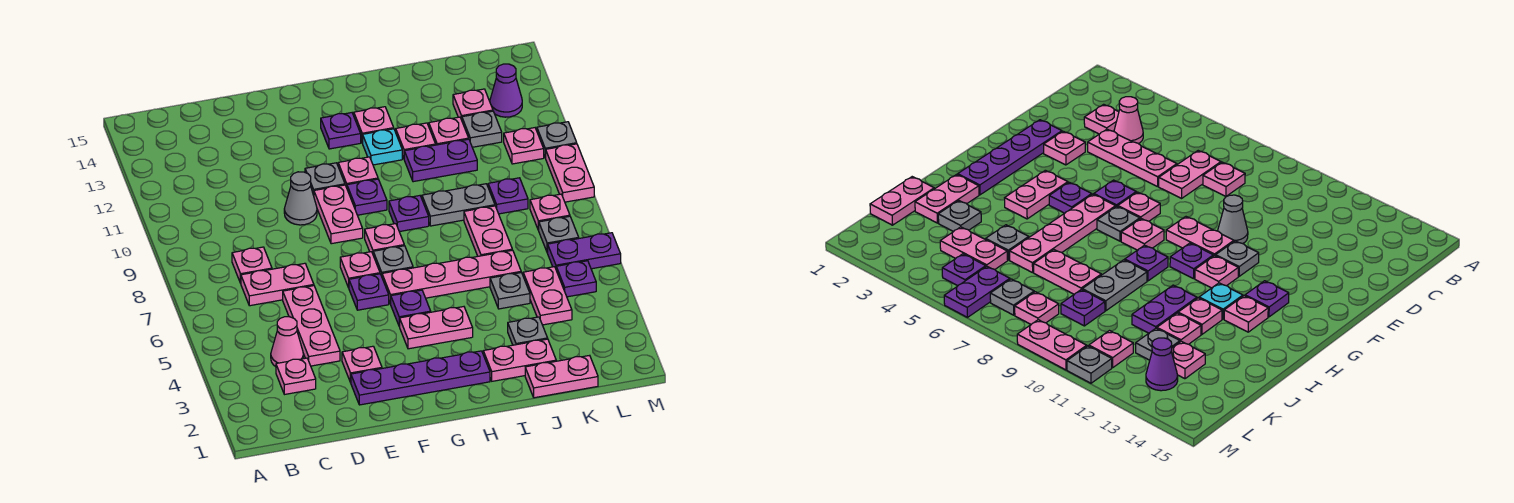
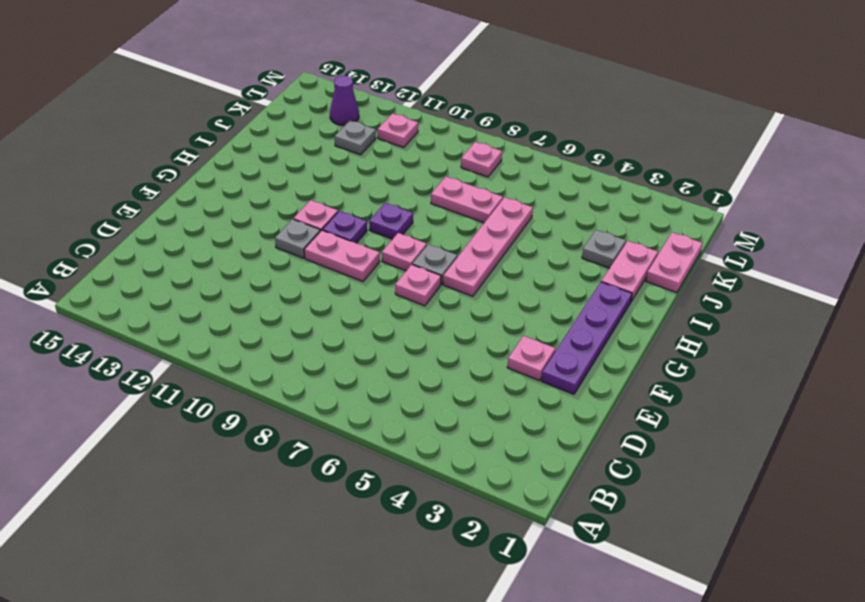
none -> pink plate C3 level 1
none -> pink cone C4 level 1
none -> pink plate C7:D7 level 1
none -> pink plate C8 level 1

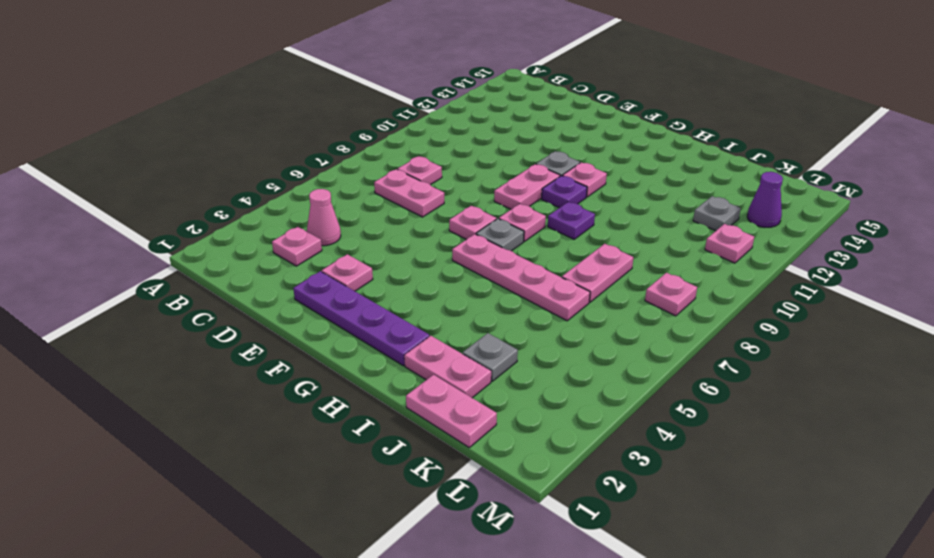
none -> pink plate D4:D6 level 1
none -> grey cone E10 level 1
none -> purple plate F6 level 1
none -> pink plate G4:H4 level 1

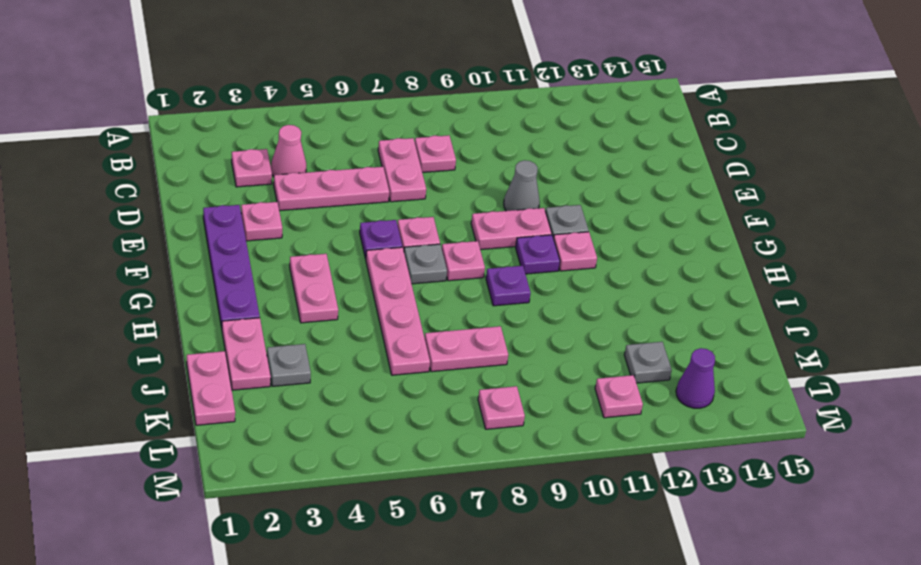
none -> purple plate G5 level 1
none -> purple plate G13 level 1
none -> cyan plate H12 level 1
none -> pink plate H13 level 1

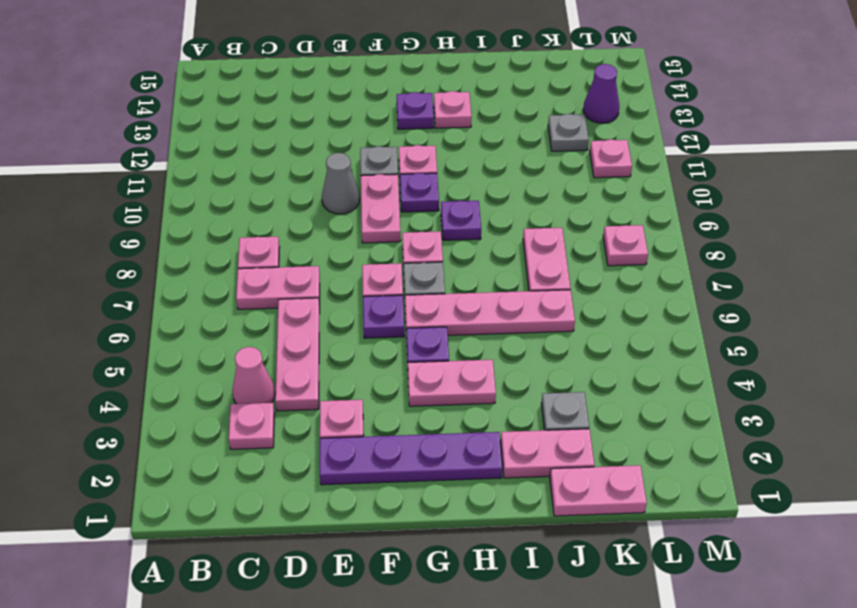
none -> cyan plate H12 level 1
none -> grey plate I9:J9 level 1
none -> purple plate I11:J11 level 1
none -> pink plate I12 level 1

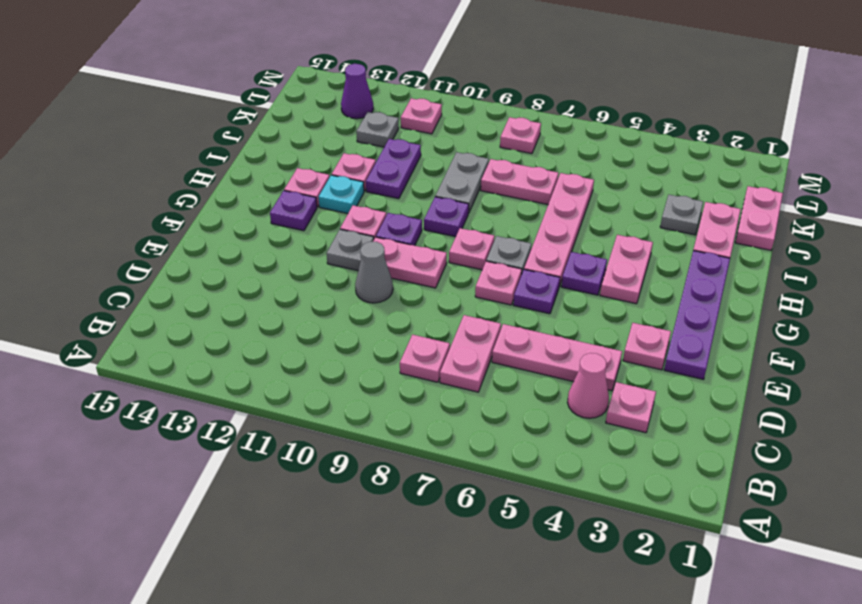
none -> grey plate J5 level 1
none -> pink plate J12 level 1
none -> pink plate K4:K5 level 1
none -> purple plate K9 level 1

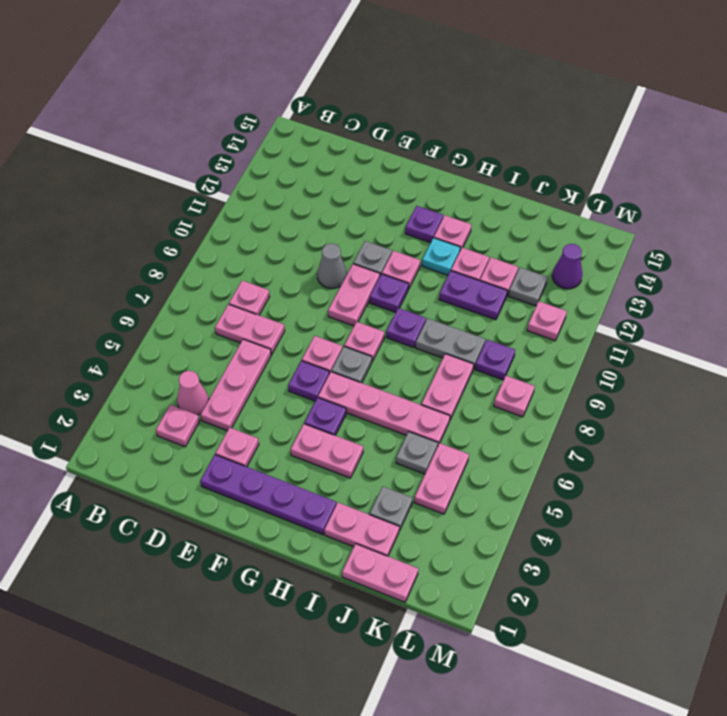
none -> pink plate K13 level 1
none -> purple plate L5 level 1
none -> purple plate L6:M6 level 1
none -> grey plate L7 level 1

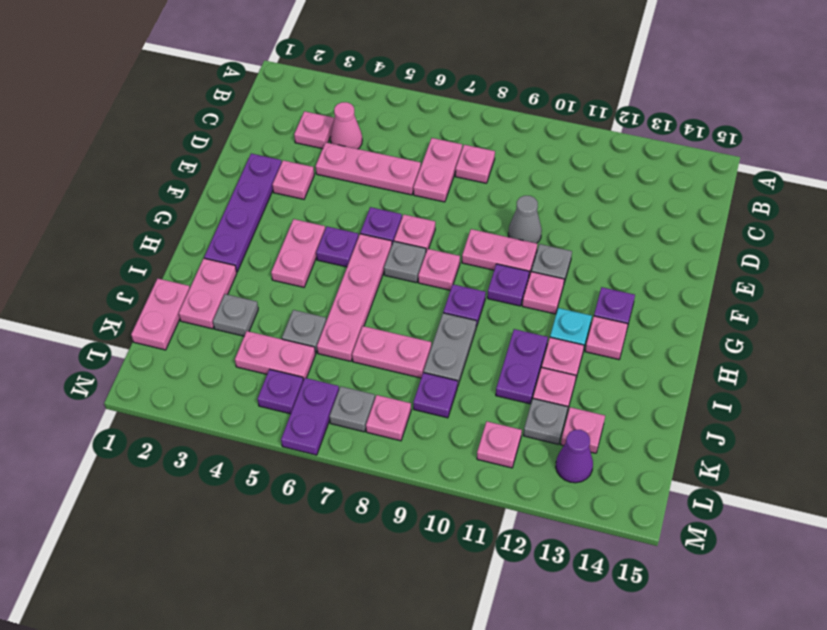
none -> pink plate M9:M10 level 1
none -> grey plate M11 level 1

